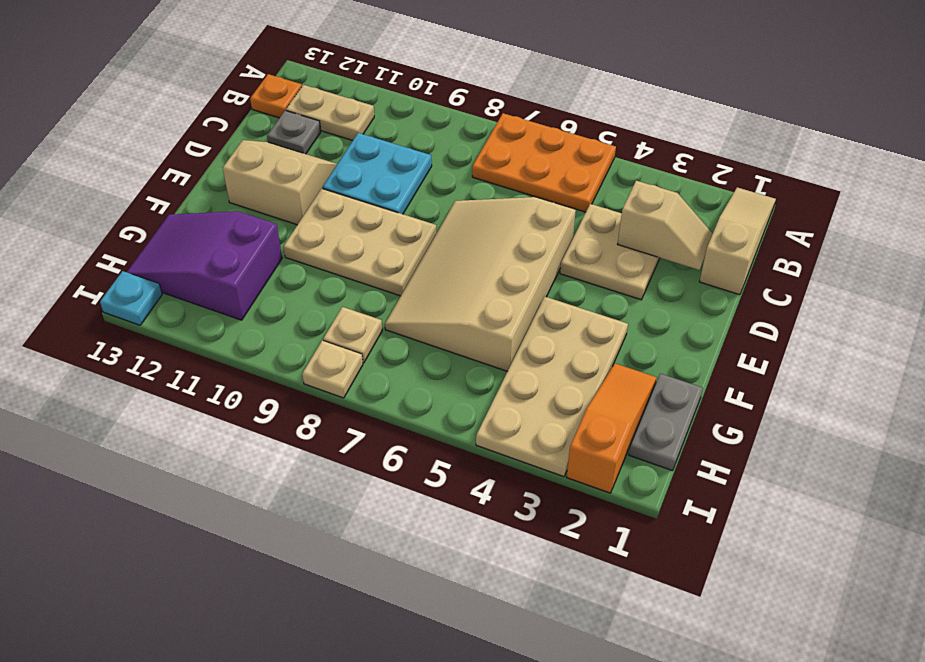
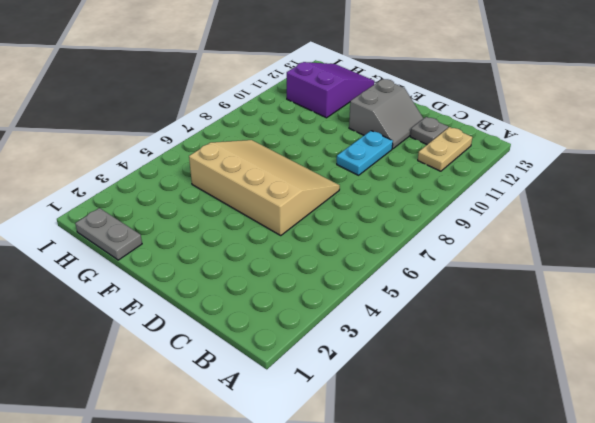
cyan plate D9:D10 level 1 -> cyan plate C9:D10 level 1
grey slope D11:E12 level 1 top E -> tan slope D11:E12 level 1 top E
none -> tan slope A1:C1 level 1 top C
none -> orange plate A5:B7 level 1
none -> orange plate B13 level 1

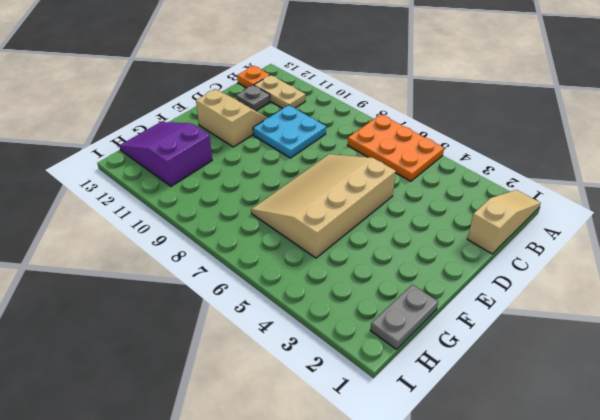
none -> tan plate C3:D4 level 1
none -> tan plate E8:F10 level 1
none -> tan plate F3:I4 level 1

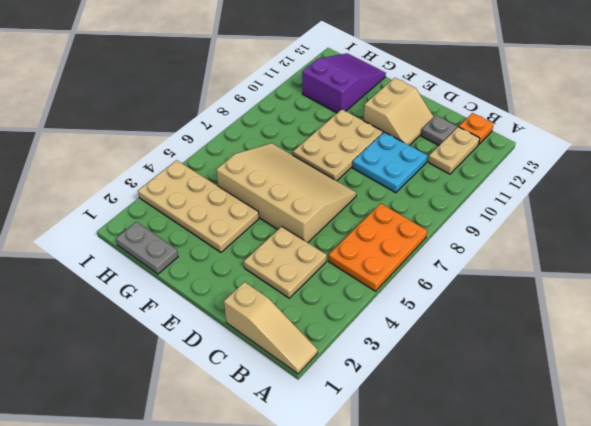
none -> orange slope G2:I2 level 1 top I
none -> tan plate H8 level 1
none -> tan plate I8 level 1

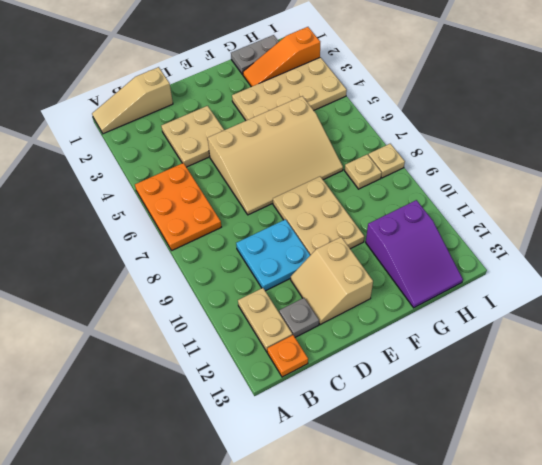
none -> cyan plate I13 level 1
none -> tan slope C2:C3 level 2 top 3

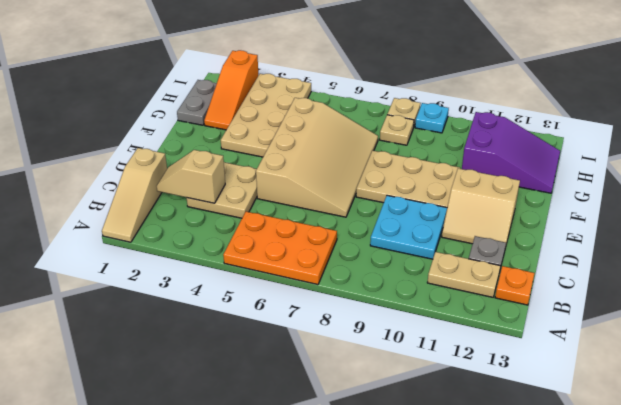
cyan plate I9 level 1 -> cyan plate I13 level 1

